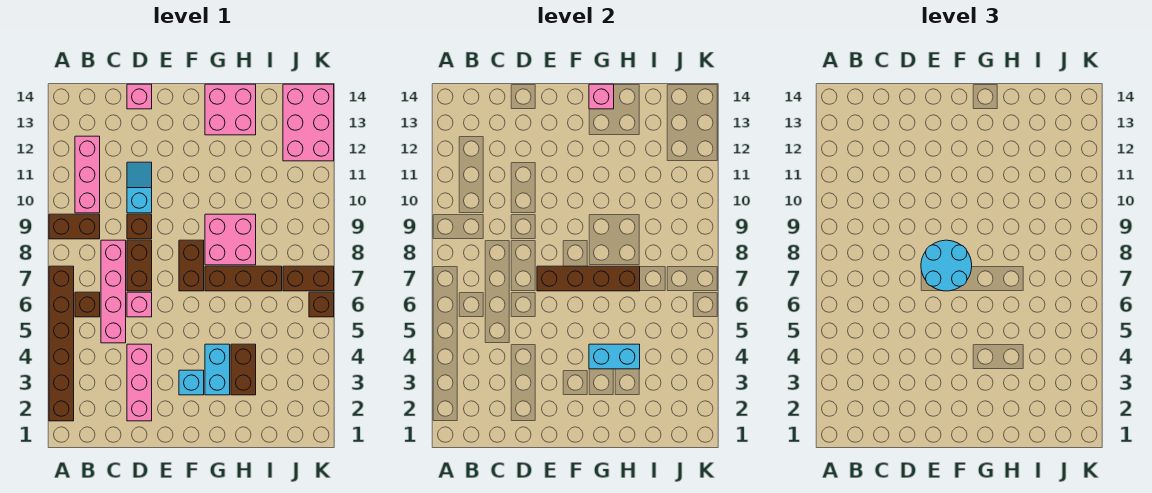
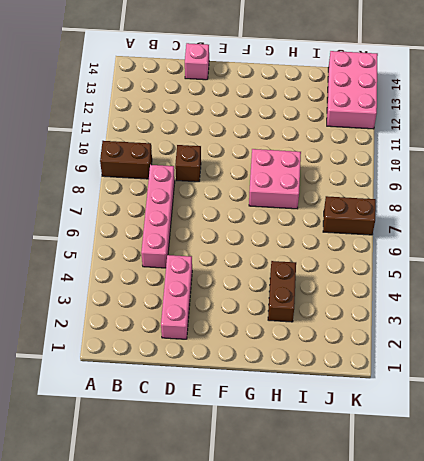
none -> brown brick A2:A7 level 1
none -> brown brick B6 level 1
none -> pink brick B10:B12 level 1

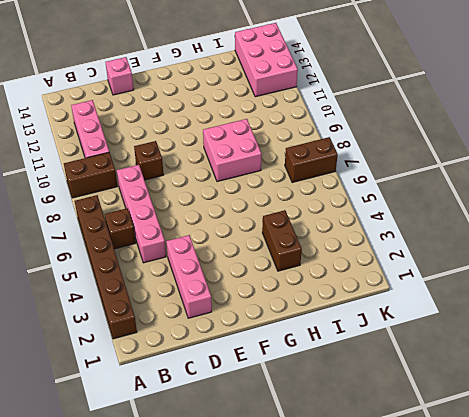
none -> pink brick D6 level 1
none -> brown brick D7:D8 level 1
none -> cyan slope D10:D11 level 1 top 10

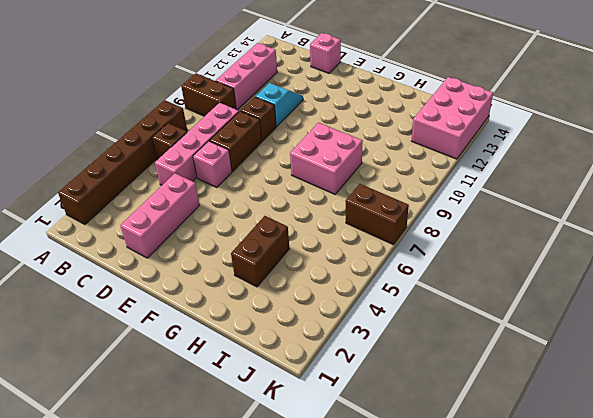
none -> cyan brick F3 level 1
none -> brown brick F7:F8 level 1
none -> cyan brick G3:G4 level 1

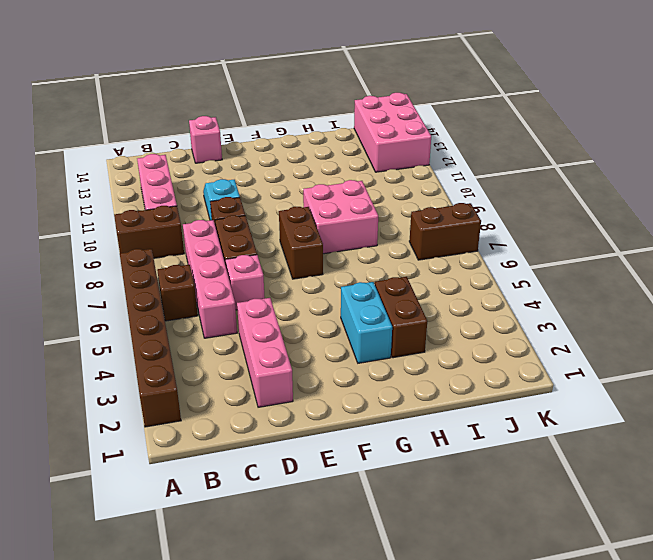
none -> cyan brick F3 level 1
none -> brown brick G7:I7 level 1
none -> pink brick G13:H14 level 1

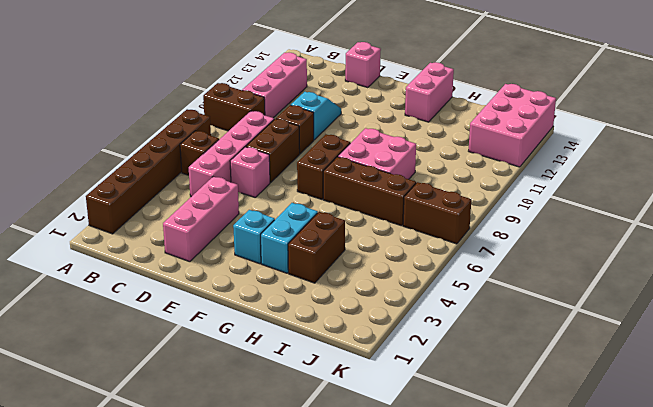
pink brick G13:G14 level 1 -> pink brick G13:H14 level 1
none -> brown brick K6 level 1
none -> brown brick E7:H7 level 2
none -> cyan brick G4:H4 level 2

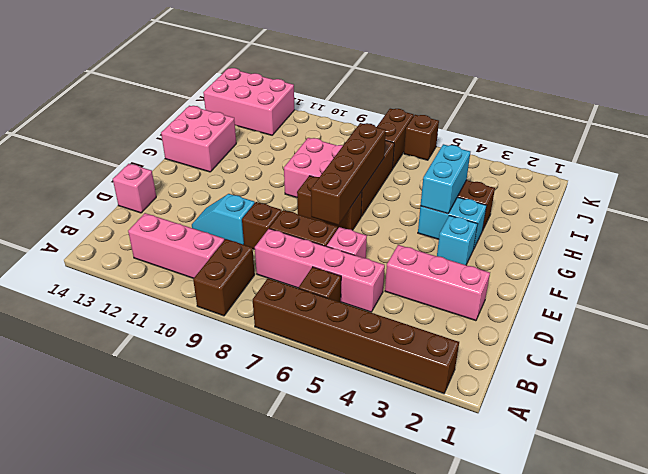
none -> pink brick G14 level 2
none -> cyan round brick E7:F8 level 3

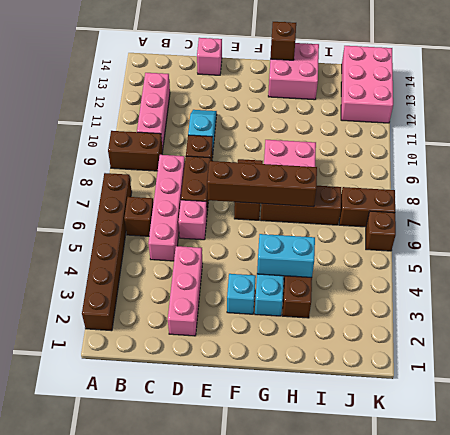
brown brick G14 level 2 -> pink brick G14 level 2
none -> cyan round brick E7:F8 level 3

